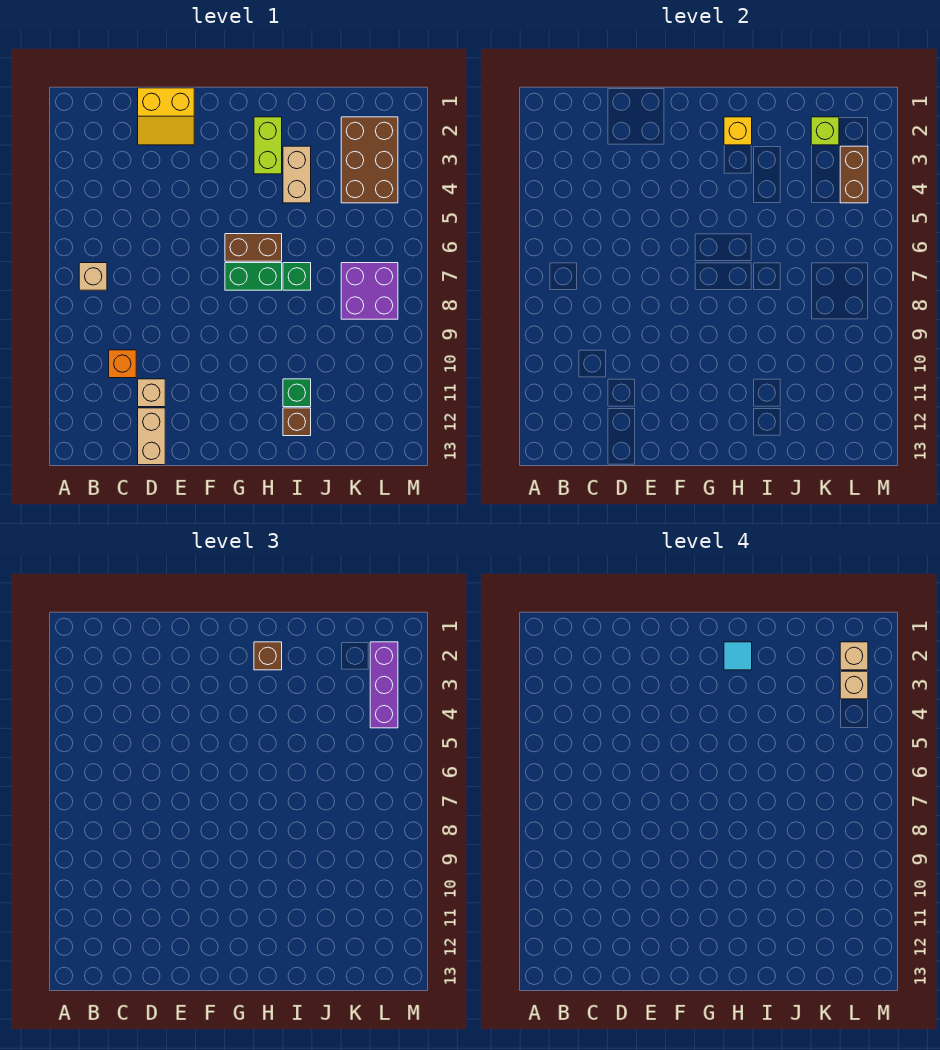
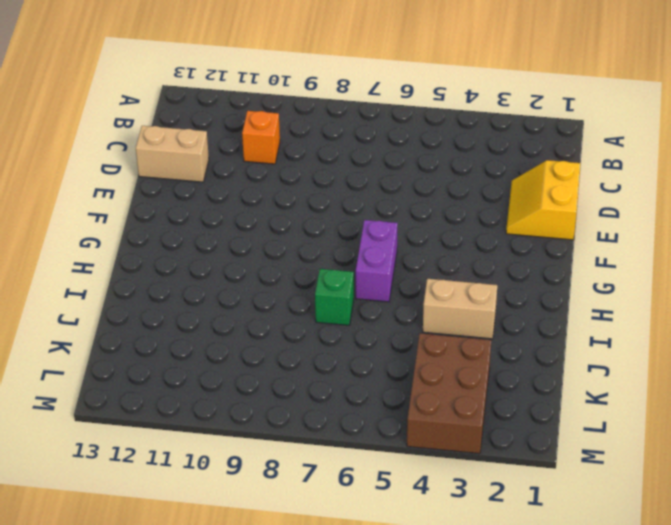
purple brick G6:H6 level 1 -> brown brick G6:H6 level 1
brown brick K3:M4 level 1 -> brown brick K2:L4 level 1
none -> tan brick B7 level 1
none -> tan brick D11 level 1
none -> green brick G7:H7 level 1

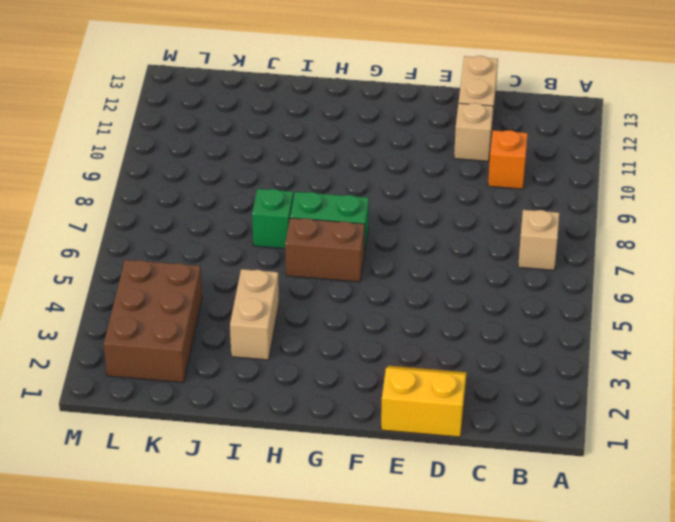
none -> lime brick H2:H3 level 1
none -> green brick I11 level 1
none -> brown brick I12 level 1

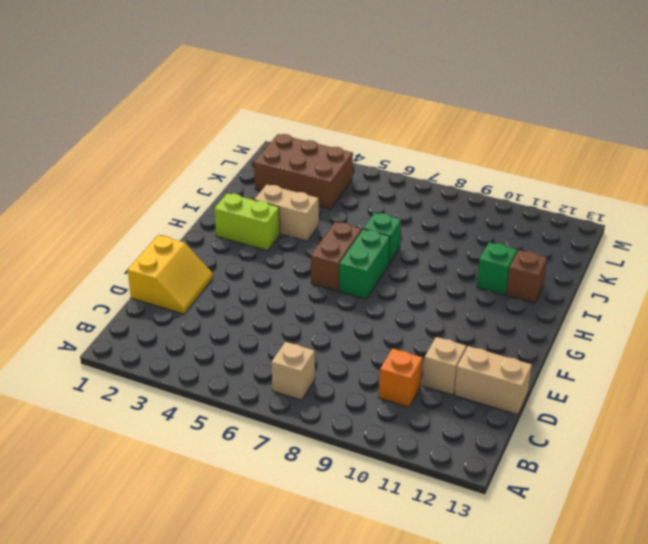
none -> purple brick K7:L8 level 1
none -> yellow brick H2 level 2
none -> lime brick K2 level 2

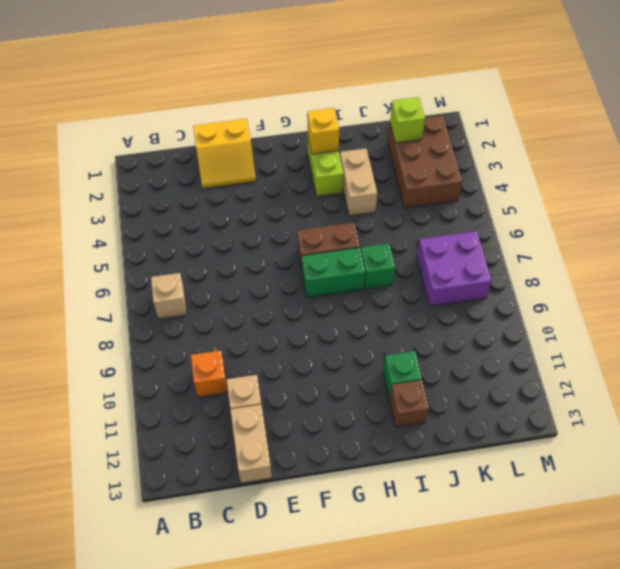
none -> brown brick L3:L4 level 2
none -> brown brick H2 level 3
none -> purple brick L2:L4 level 3

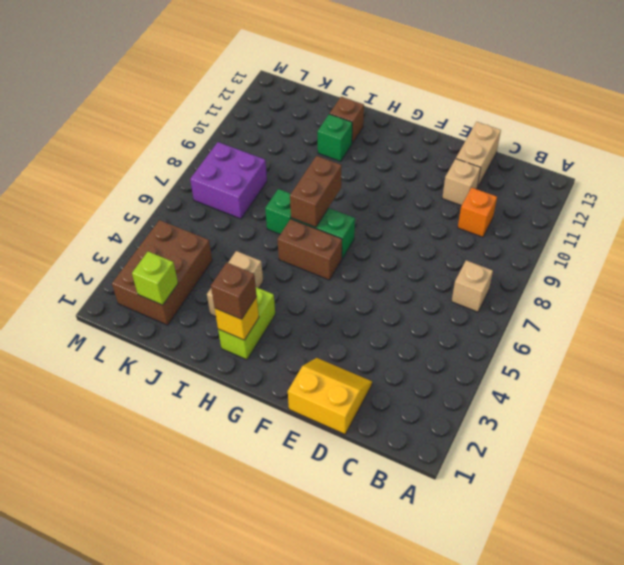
brown brick H7:H8 level 2 -> brown brick L3:L4 level 2
none -> purple brick L2:L4 level 3
none -> cyan tile H2 level 4
none -> tan brick L2 level 4

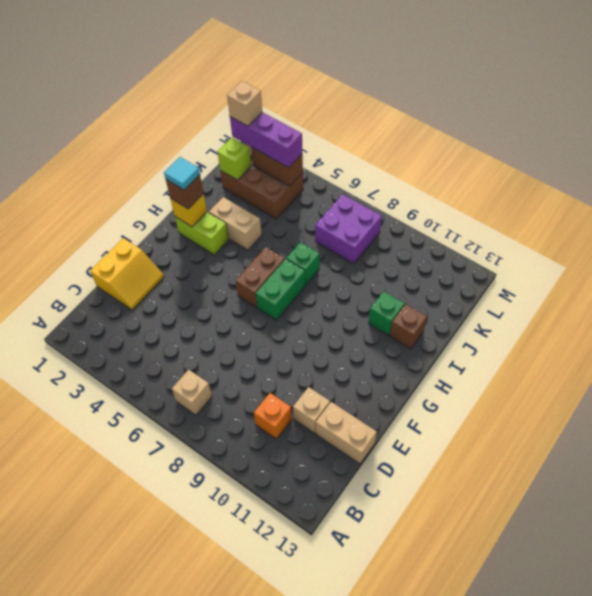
none -> tan brick L3 level 4

